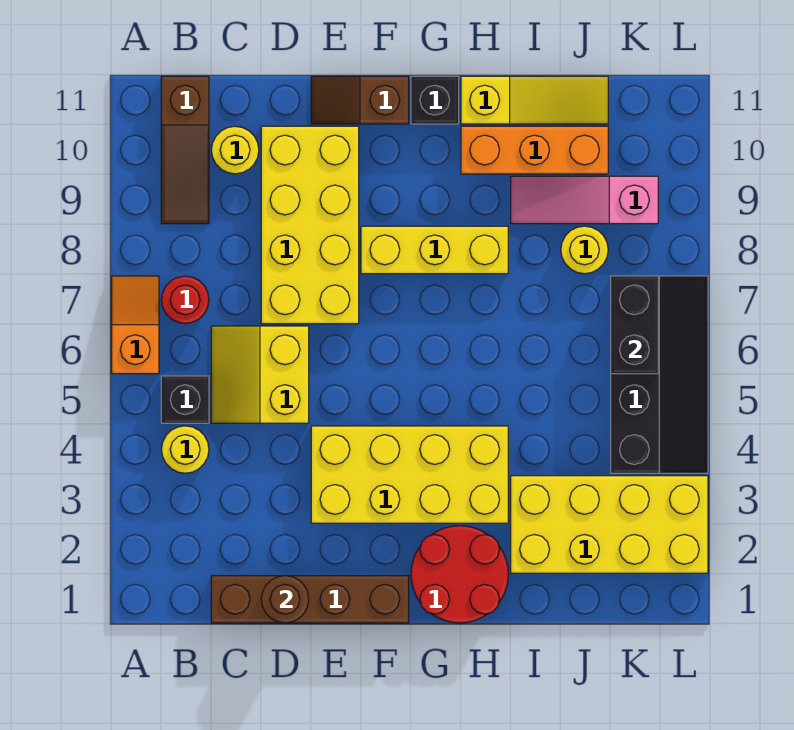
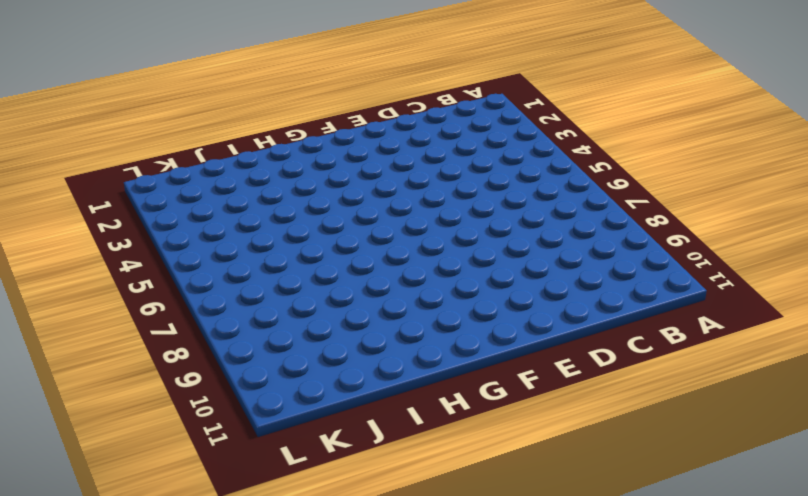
none -> orange slope A6:A7 level 1 top 6
none -> yellow round brick B4 level 1
none -> black brick B5 level 1

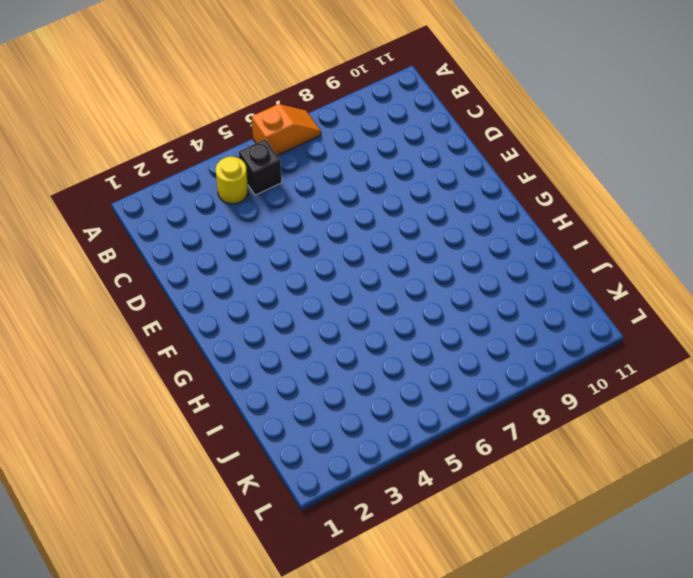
none -> red round brick B7 level 1
none -> brown slope B9:B11 level 1 top 11
none -> brown brick C1:F1 level 1

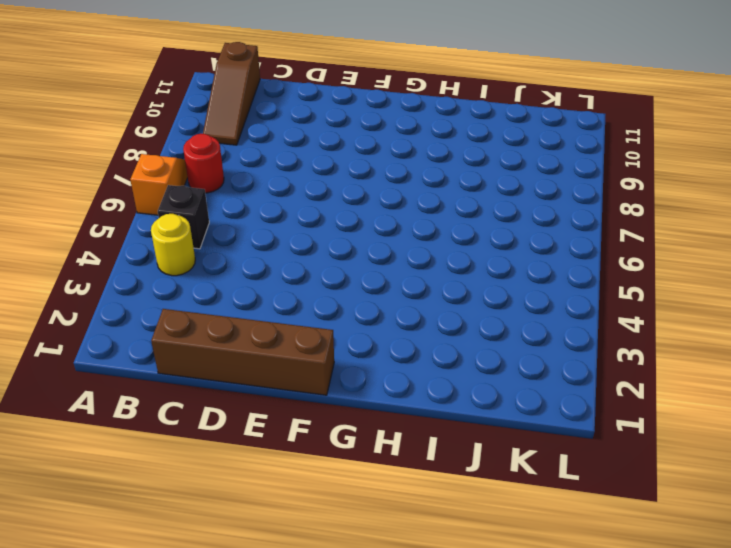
none -> yellow slope C5:D6 level 1 top D
none -> yellow round brick C10 level 1
none -> yellow brick D7:E10 level 1

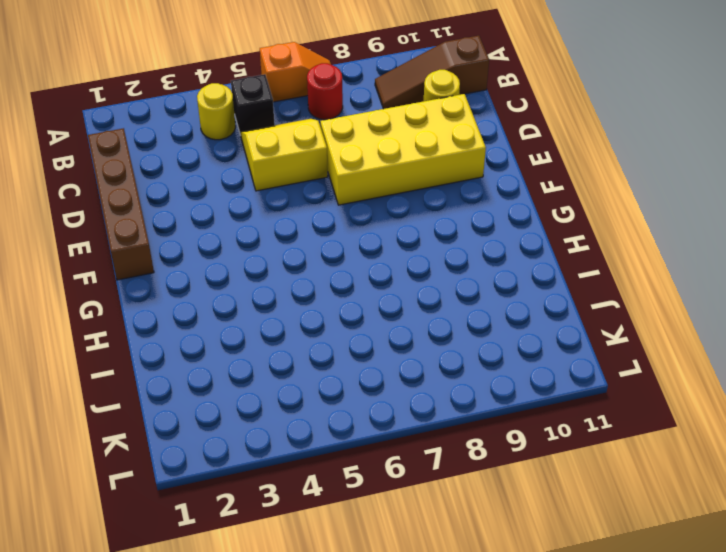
none -> yellow brick E3:H4 level 1
none -> brown slope E11:F11 level 1 top F
none -> yellow brick F8:H8 level 1

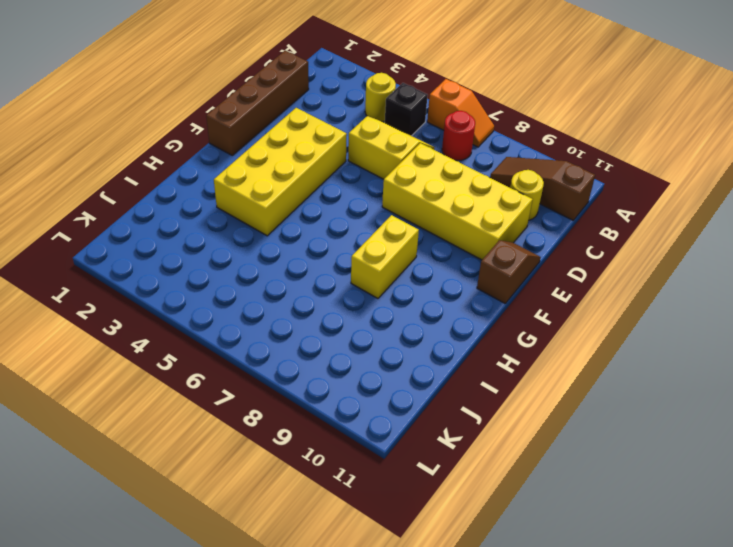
yellow brick G8:H8 level 1 -> yellow brick F8:H8 level 1
none -> red round brick G1:H2 level 1
none -> black brick G11 level 1
none -> orange brick H10:J10 level 1

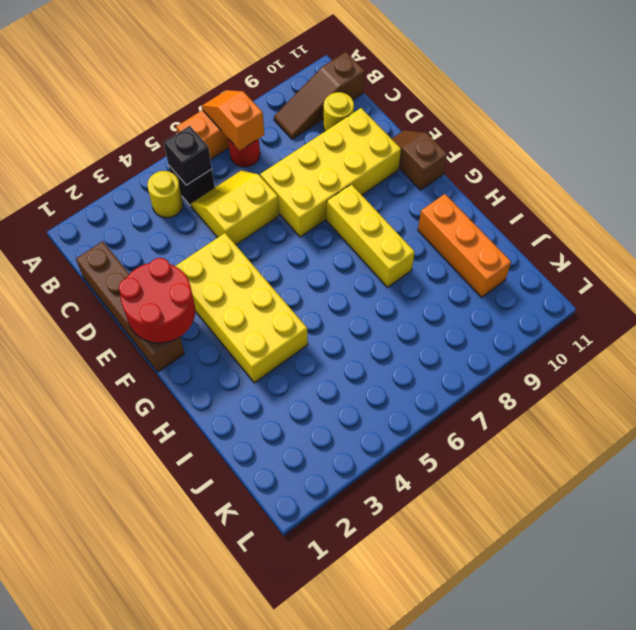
orange slope A7:B7 level 2 top B -> none
black brick B5 level 2 -> black brick G11 level 1
red round brick E1:F2 level 2 -> red round brick G1:H2 level 1
none -> yellow slope H11:J11 level 1 top H
none -> yellow brick I2:L3 level 1
none -> pink slope I9:K9 level 1 top K

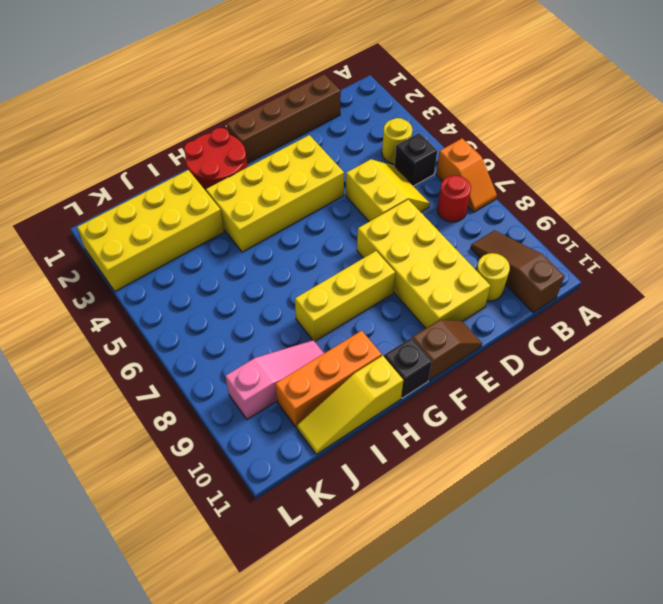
none -> yellow round brick J8 level 1
none -> black slope K4:L7 level 1 top K
none -> brown round brick D1 level 2

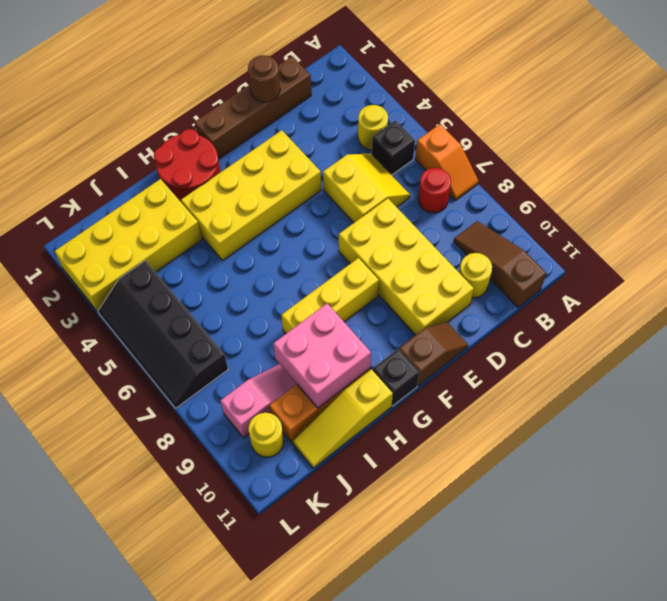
pink brick H9:I10 level 2 -> none
yellow round brick K10 level 1 -> yellow round brick J8 level 1
none -> black brick K6:K7 level 2

